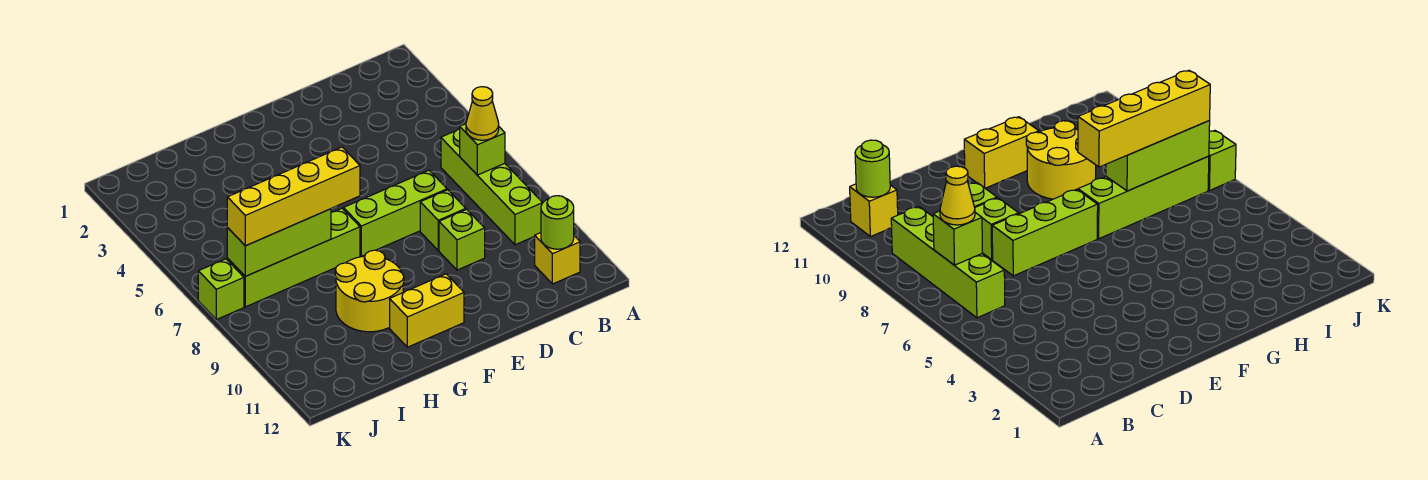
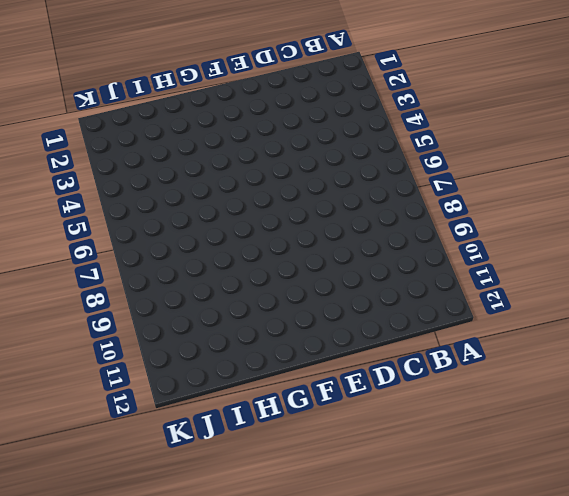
none -> lime brick B6:B9 level 1
none -> yellow brick B11 level 1
none -> lime brick D7:F7 level 1

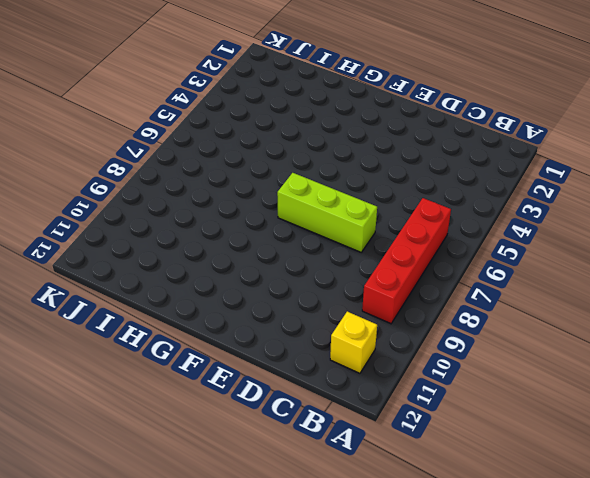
red brick B6:B9 level 1 -> lime brick B6:B9 level 1
none -> lime brick D8 level 1
none -> lime brick D9 level 1
none -> yellow brick F11:G11 level 1

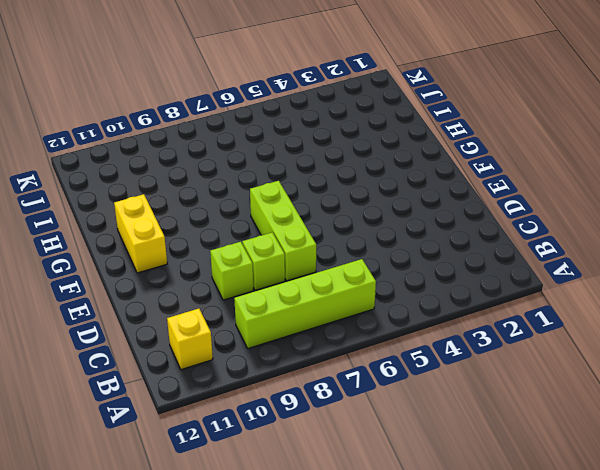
none -> lime brick G7:J7 level 1
none -> yellow round brick G9:H10 level 1
none -> lime brick K7 level 1

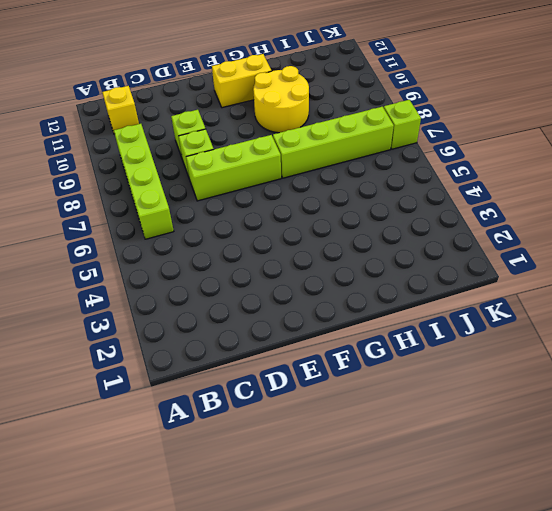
none -> lime brick B7 level 2
none -> lime round brick B11 level 2
none -> lime brick H7:J7 level 2

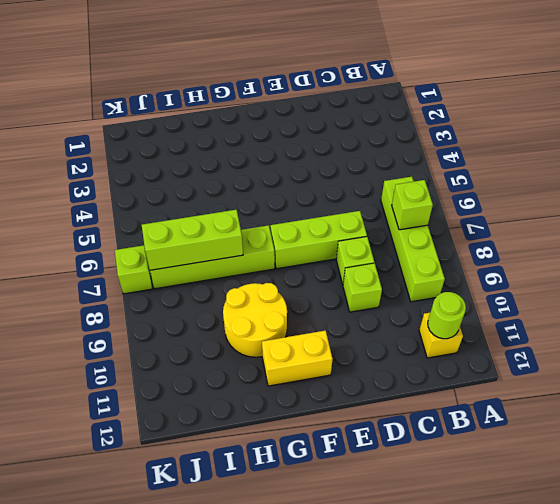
none -> yellow cone B7 level 3
none -> yellow brick G7:J7 level 3

